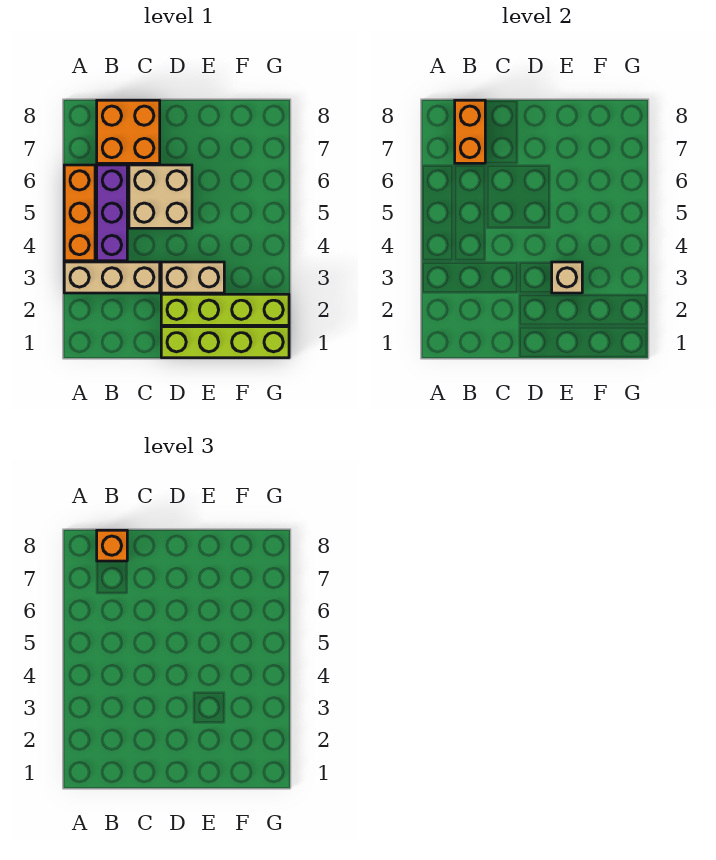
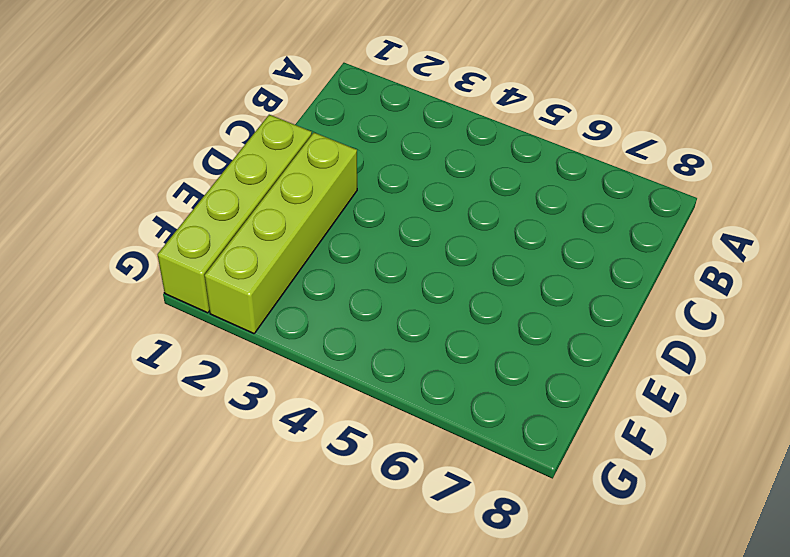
none -> tan brick A3:C3 level 1
none -> orange brick A4:A6 level 1

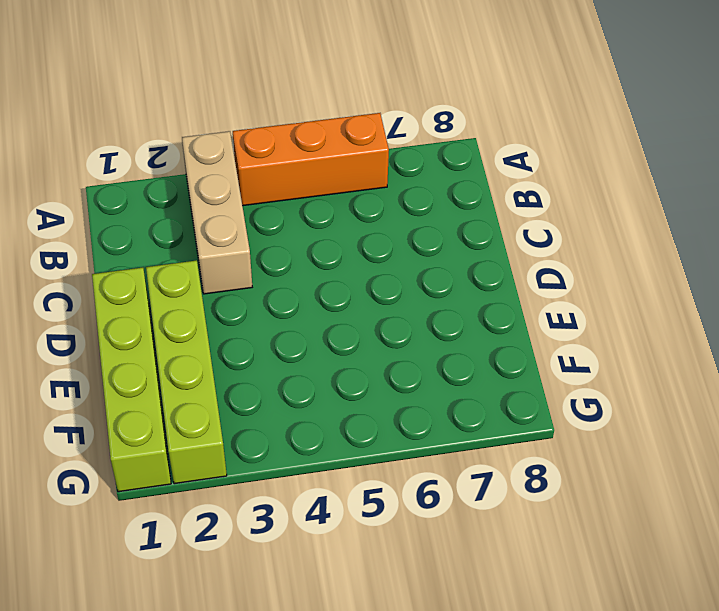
none -> purple brick B4:B6 level 1
none -> orange brick B7:C8 level 1

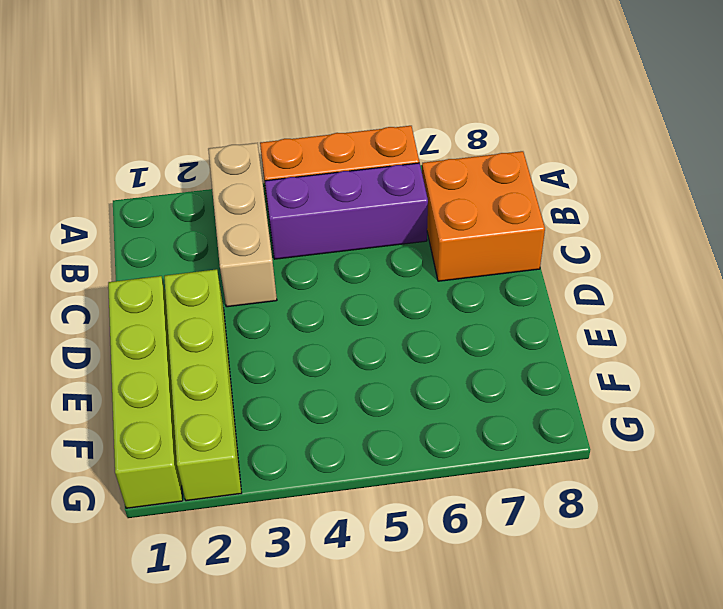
none -> tan brick C5:D6 level 1
none -> tan brick D3:E3 level 1

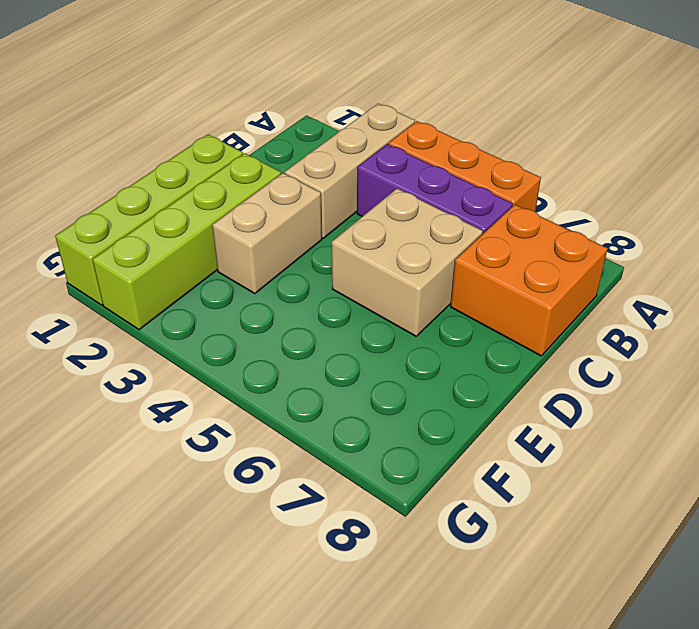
none -> orange brick B7:B8 level 2
none -> tan brick E3 level 2

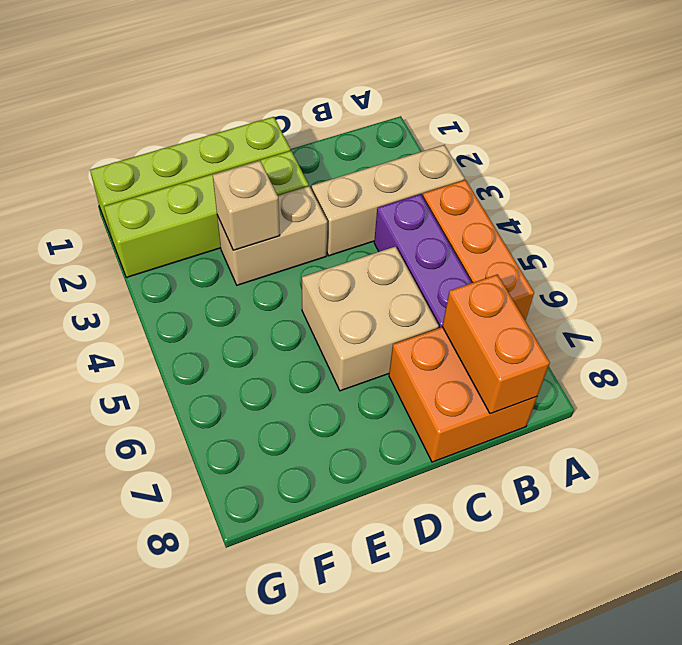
none -> orange brick B8 level 3

